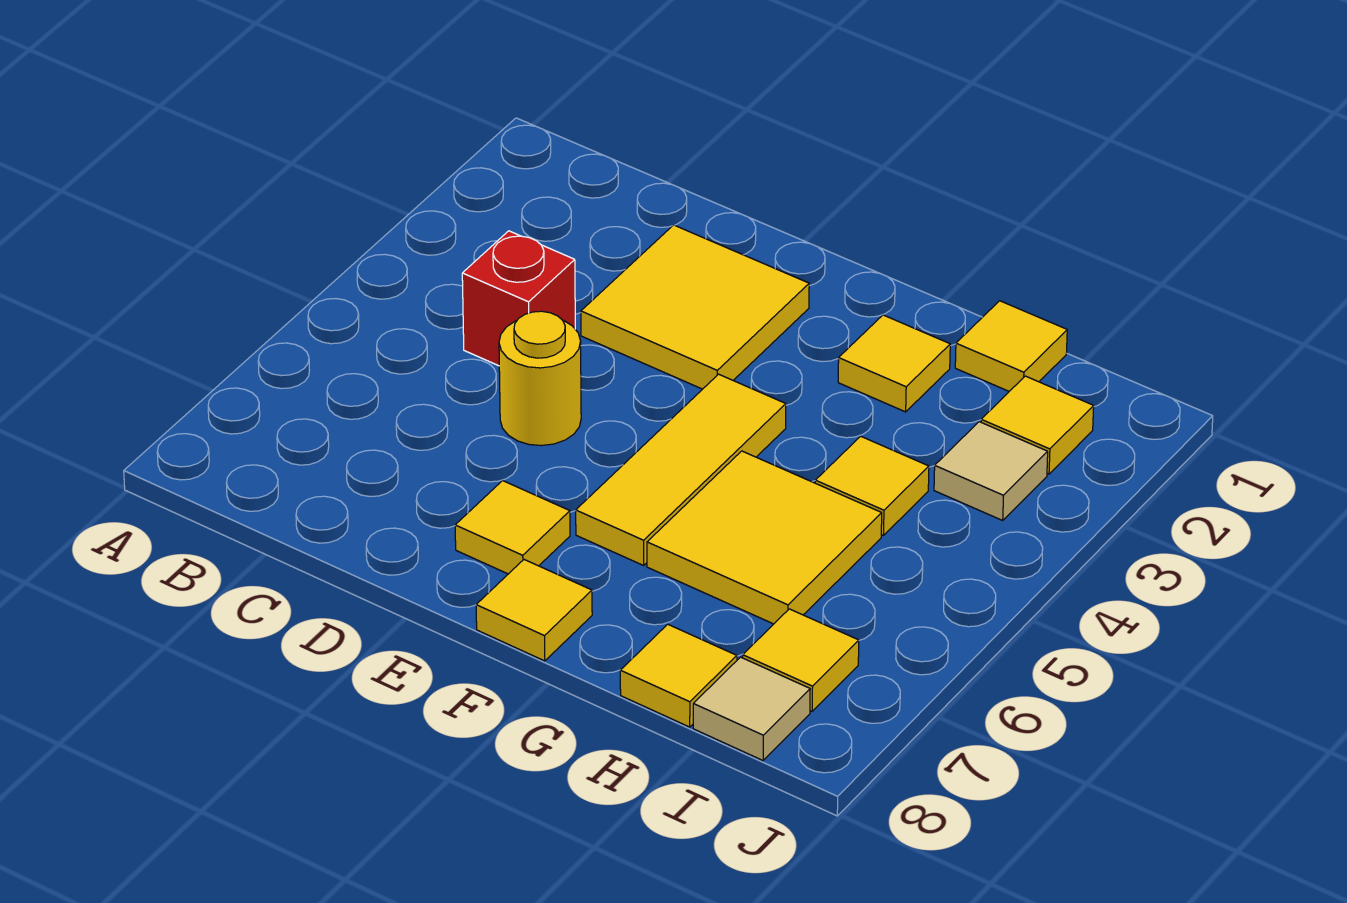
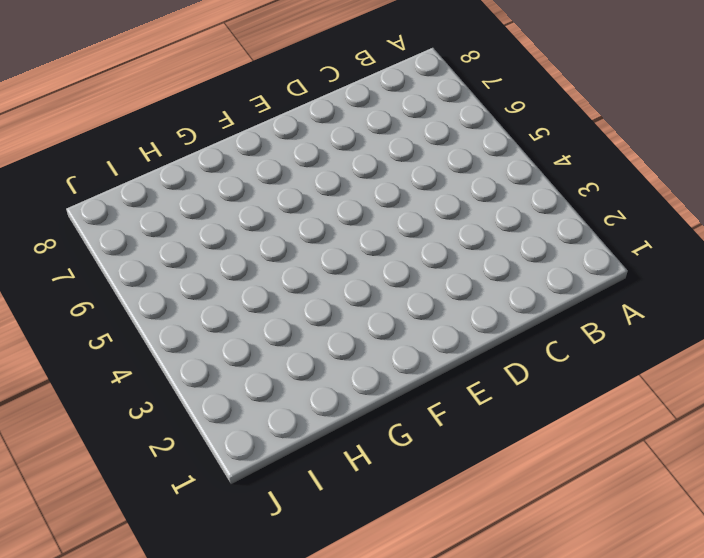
none -> red brick C4 level 1
none -> yellow tile D2:E3 level 1
none -> yellow round brick D5 level 1

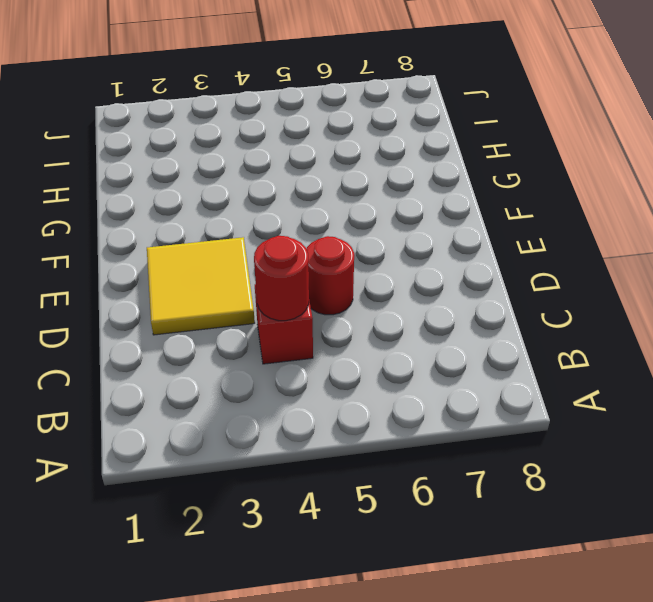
red round brick C4 level 2 -> none
red round brick D5 level 1 -> yellow round brick D5 level 1
none -> yellow tile E7 level 1
none -> yellow tile F4:F6 level 1
none -> yellow tile F8 level 1

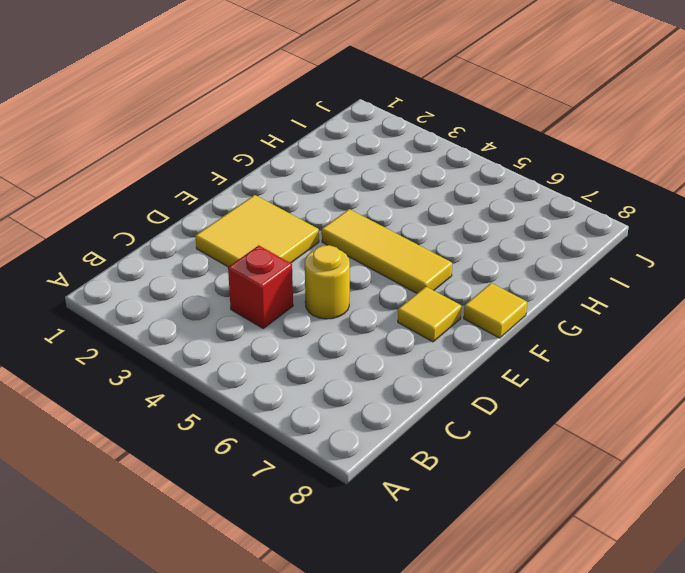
none -> yellow tile G2 level 1
none -> yellow tile G5:H6 level 1
none -> yellow tile H1 level 1

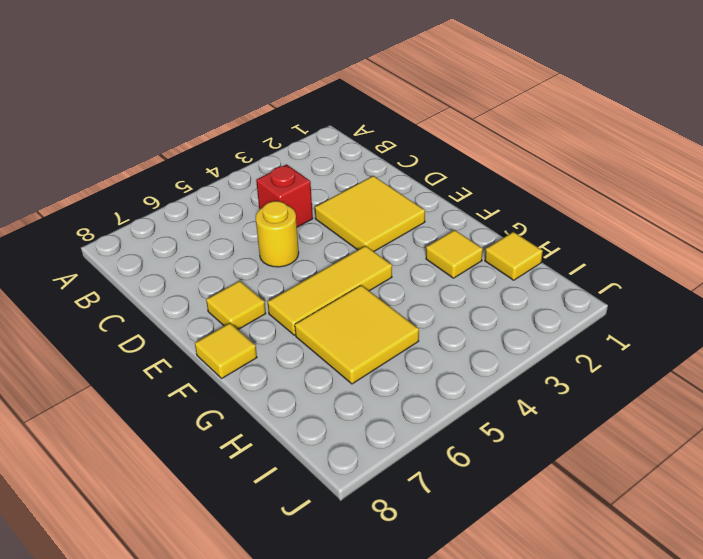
none -> yellow tile H4 level 1
none -> yellow tile H8 level 1
none -> yellow tile I2 level 1

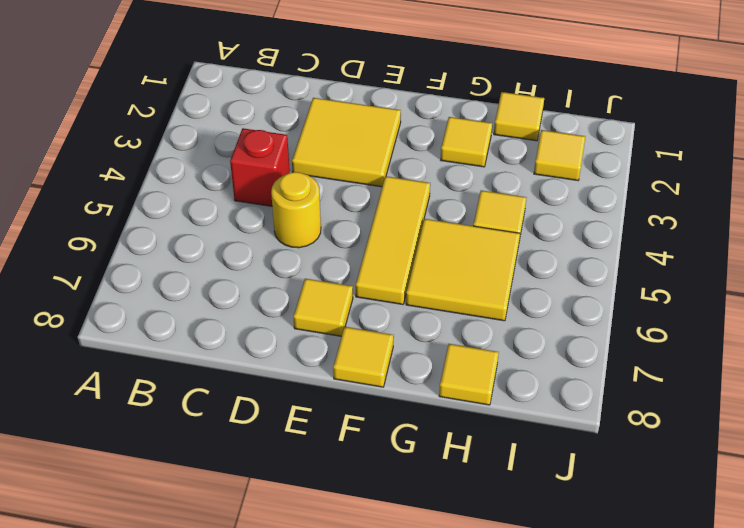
none -> tan tile I3 level 1
none -> yellow tile I7 level 1
none -> tan tile I8 level 1

